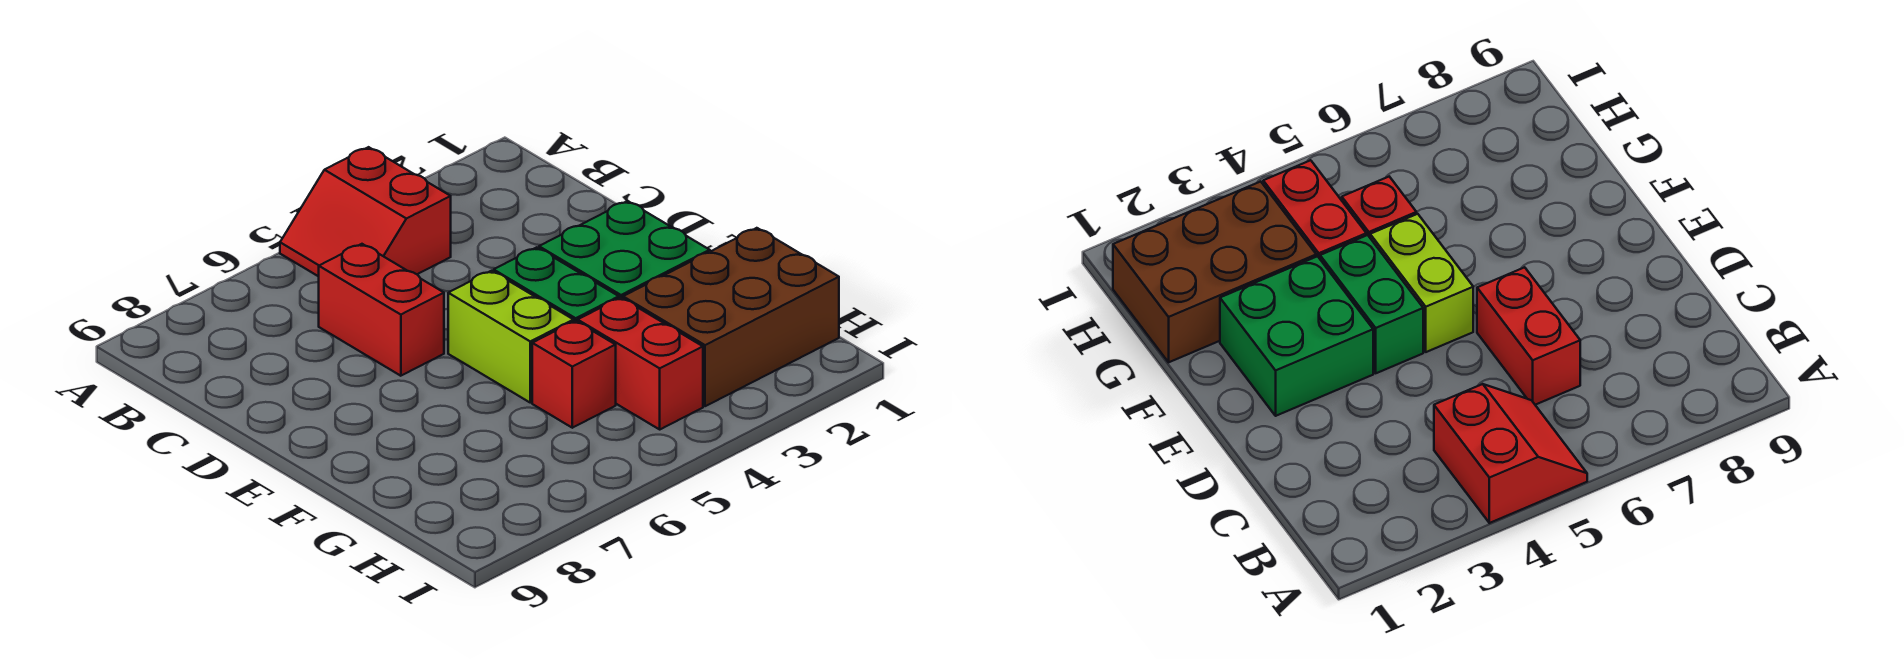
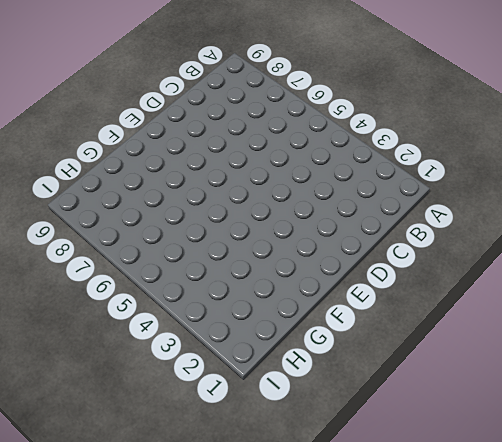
none -> red slope A4:B5 level 1 top 4
none -> red brick C6:D6 level 1

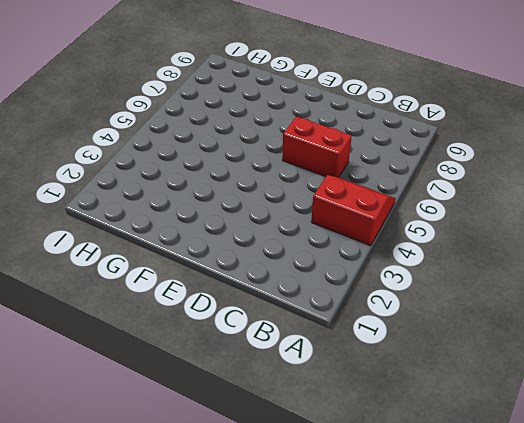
none -> green brick E2:F3 level 1
none -> green brick E4:F4 level 1

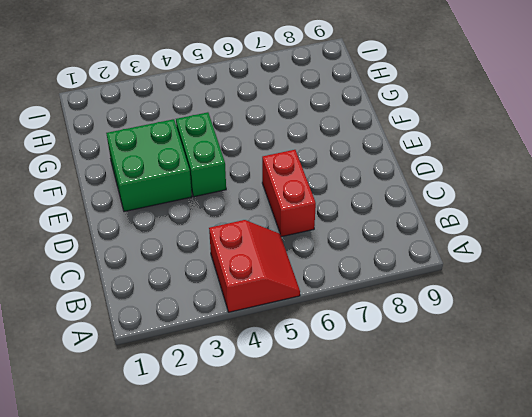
none -> lime brick E5:F5 level 1
none -> brown brick G1:H3 level 1

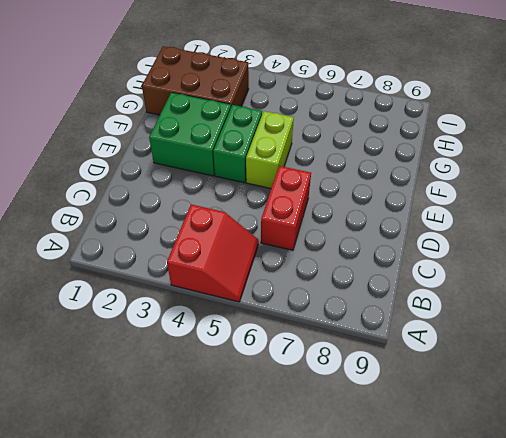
none -> red brick G4:H4 level 1
none -> red brick G5 level 1

